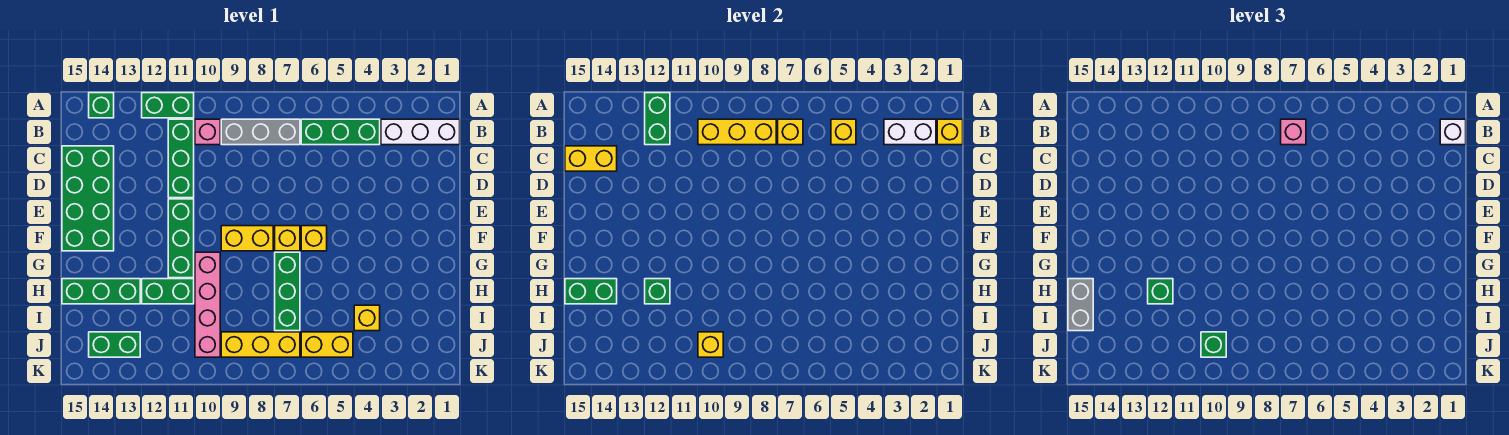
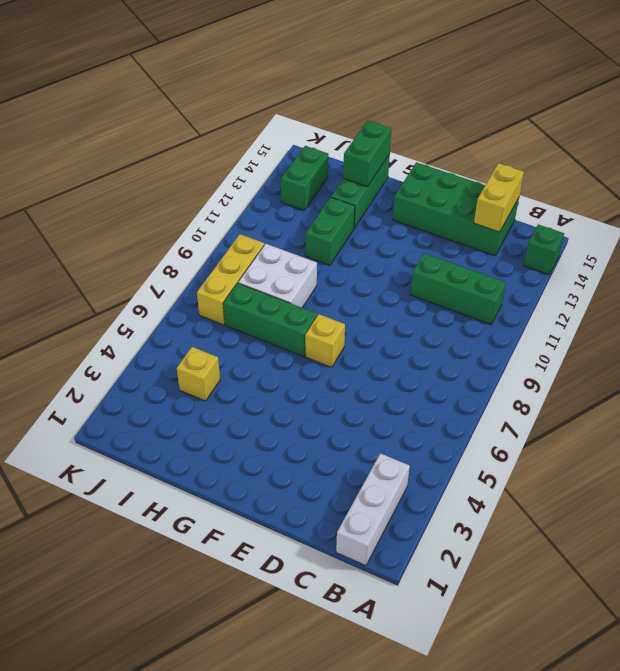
white brick H8:I9 level 1 -> none
none -> green brick A11:A12 level 1
none -> green brick B4:B6 level 1
none -> grey brick B7:B9 level 1
none -> pink brick B10 level 1

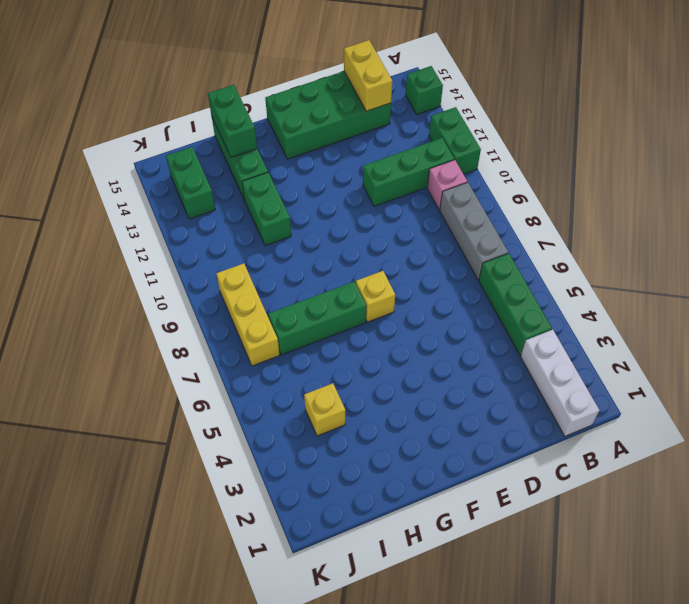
none -> green brick E11:G11 level 1
none -> yellow brick F6 level 1
none -> yellow brick F8:F9 level 1
none -> pink brick G10:J10 level 1

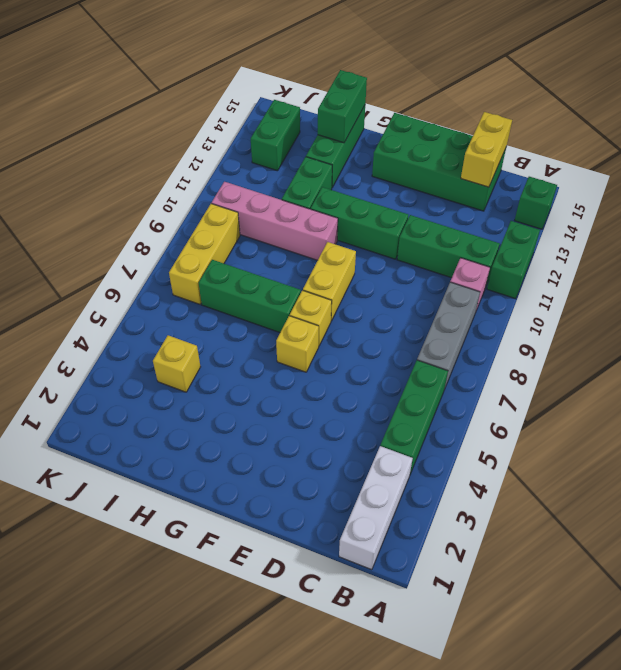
none -> yellow brick J5:J6 level 1
none -> green brick A12:B12 level 2
none -> yellow brick B1 level 2
none -> white brick B2:B3 level 2

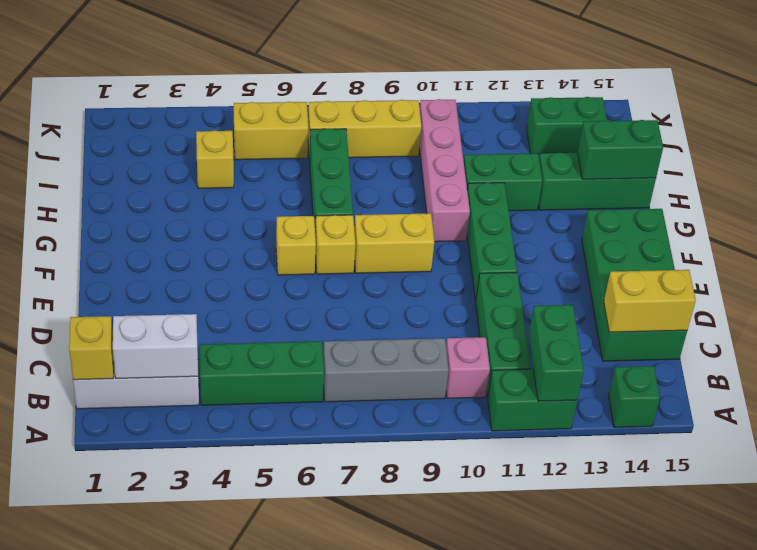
none -> yellow brick B5 level 2
none -> yellow brick B7 level 2
none -> yellow brick B8:B10 level 2
none -> green brick H12 level 2

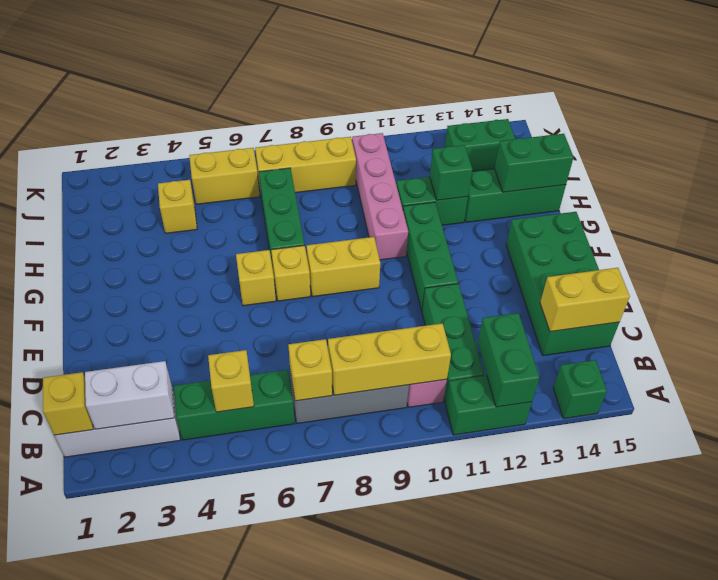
none -> yellow brick J10 level 2
none -> white brick B1 level 3
none -> pink brick B7 level 3
none -> green brick H12 level 3

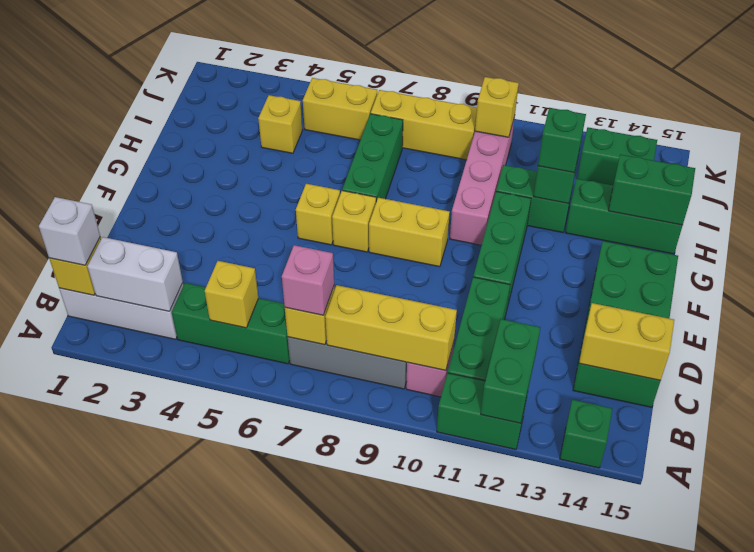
none -> grey brick H15:I15 level 3
none -> green brick J10 level 3

